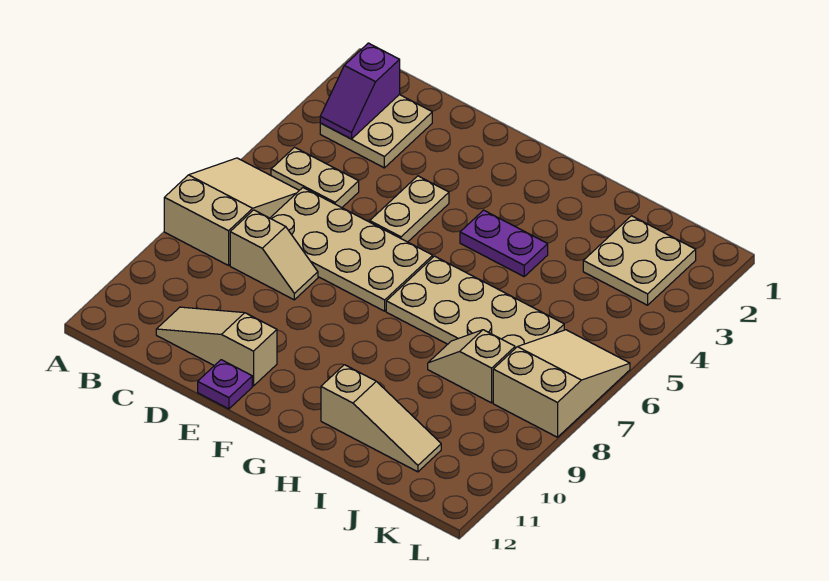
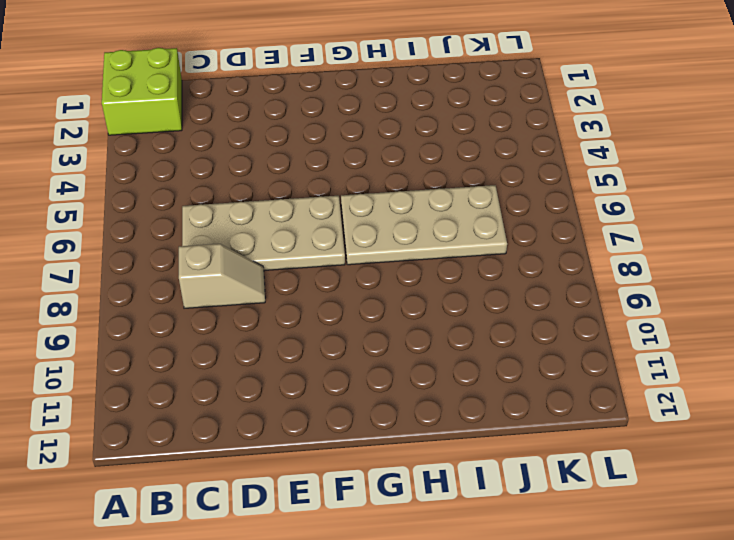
lime brick A1:B2 level 1 -> tan plate B2:C3 level 1
none -> tan slope A6:B8 level 1 top 8
none -> tan plate B5:C5 level 1
none -> tan slope C11:E11 level 1 top E

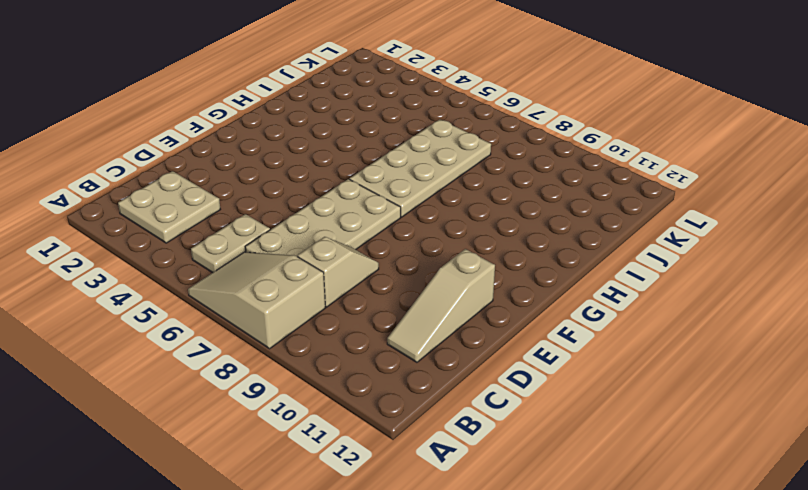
none -> tan plate E4:E5 level 1
none -> purple plate E12 level 1
none -> purple plate G4:H4 level 1

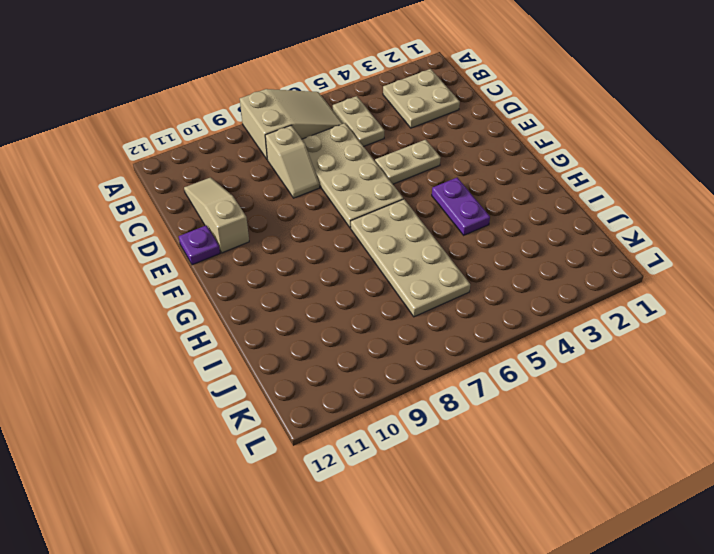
none -> tan slope H11:J11 level 1 top H
none -> tan slope I8:J8 level 1 top J
none -> tan plate J2:K3 level 1

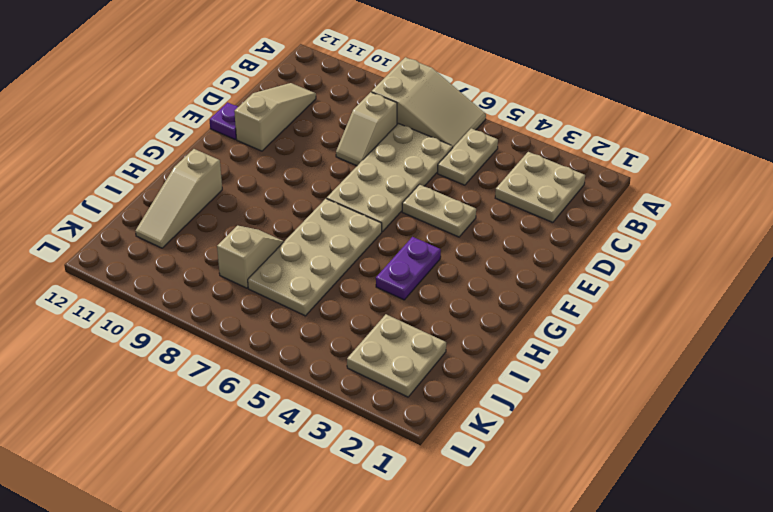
none -> tan slope K6:L8 level 1 top 8
none -> purple slope B2:B3 level 2 top 2

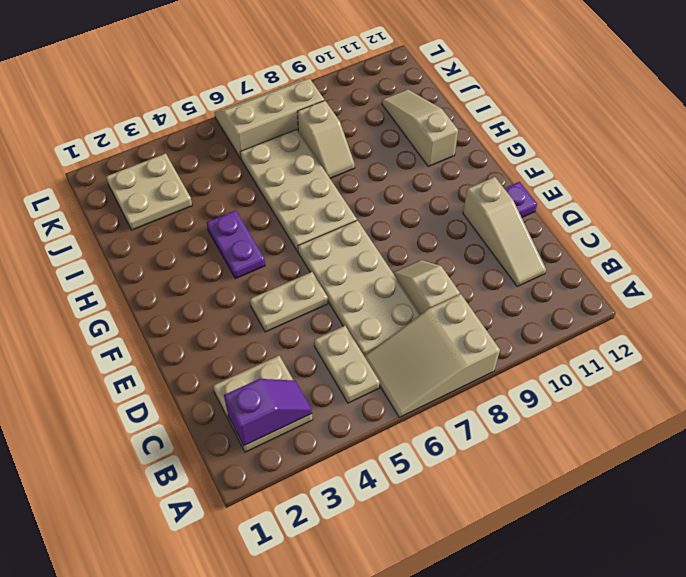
tan slope K6:L8 level 1 top K -> tan slope K6:L8 level 1 top 8

